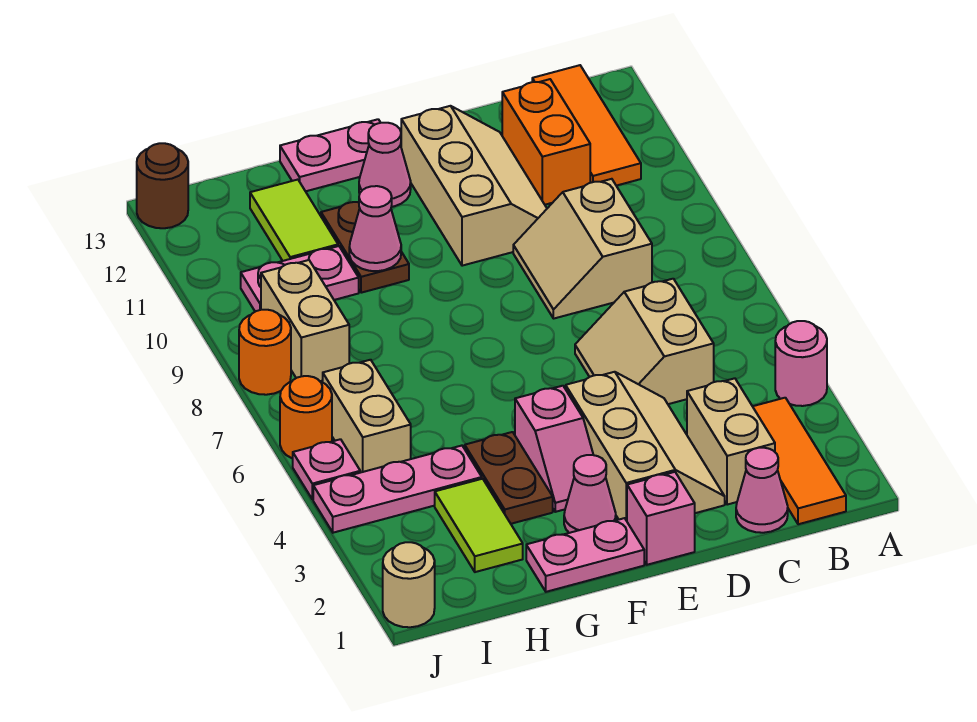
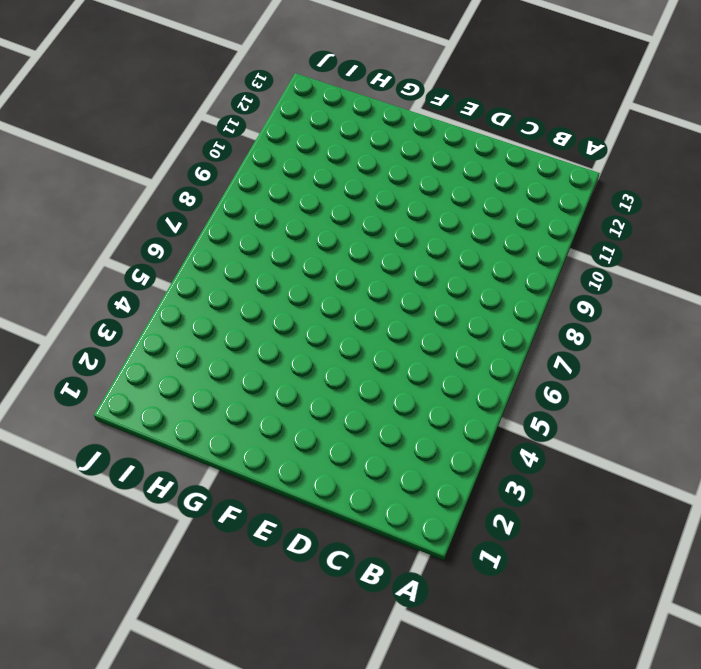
none -> pink round brick A4 level 1
none -> orange tile B1:B3 level 1
none -> orange tile B11:B13 level 1
none -> pink cone C1 level 1

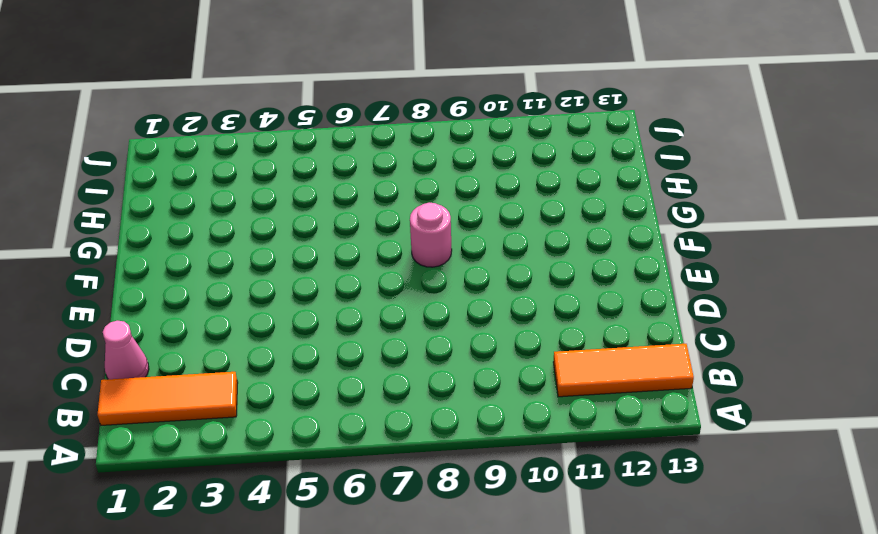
pink round brick F8 level 1 -> pink round brick A4 level 1
none -> tan brick C2:C3 level 1
none -> tan slope C5:D6 level 1 top C
none -> tan slope C8:D9 level 1 top C
none -> orange brick C11:C12 level 1

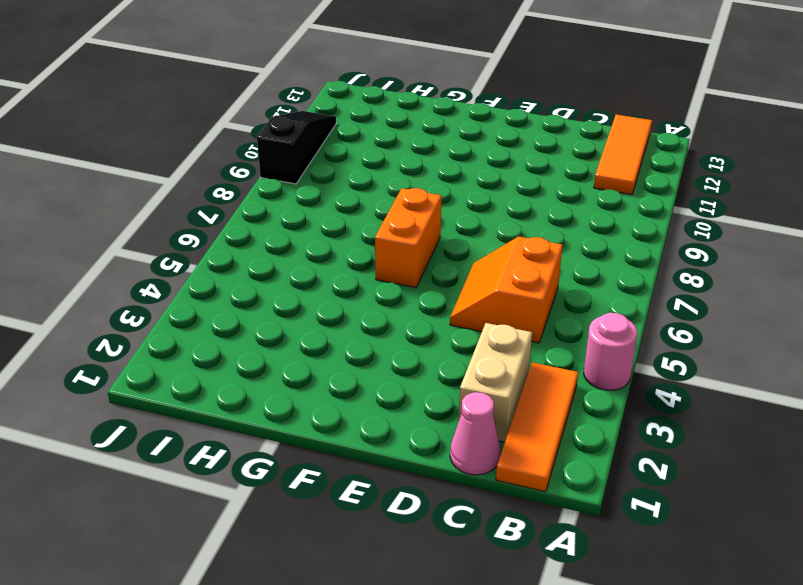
orange slope C5:D6 level 1 top C -> tan slope C5:D6 level 1 top C
orange brick F6:F7 level 1 -> orange brick C11:C12 level 1
black slope J9:J11 level 1 top 9 -> none
none -> tan slope C8:D9 level 1 top C
none -> tan slope D2:E4 level 1 top E
none -> tan slope D10:E12 level 1 top E
none -> pink brick E1 level 1

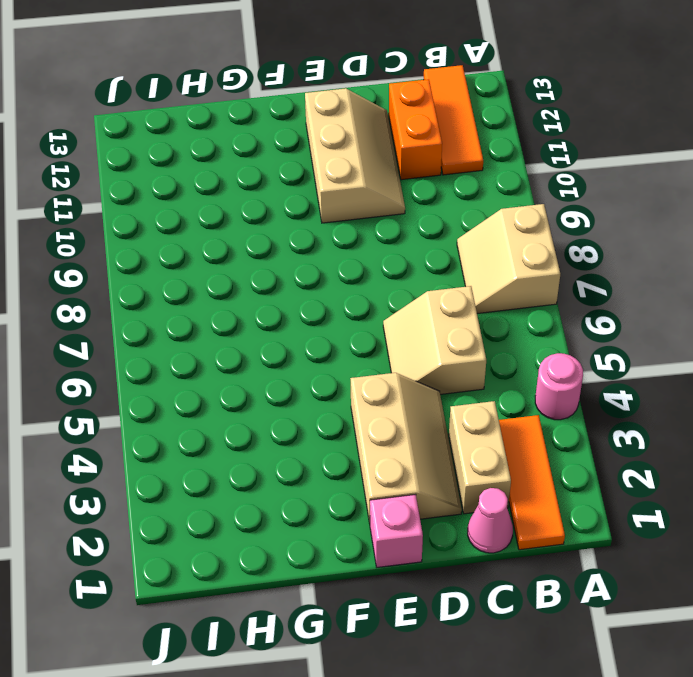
tan slope A7:B8 level 1 top A -> tan slope C8:D9 level 1 top C
none -> pink plate F1:G1 level 1
none -> pink cone F2 level 1
none -> pink slope F3:F4 level 1 top 4
none -> pink cone F12 level 1

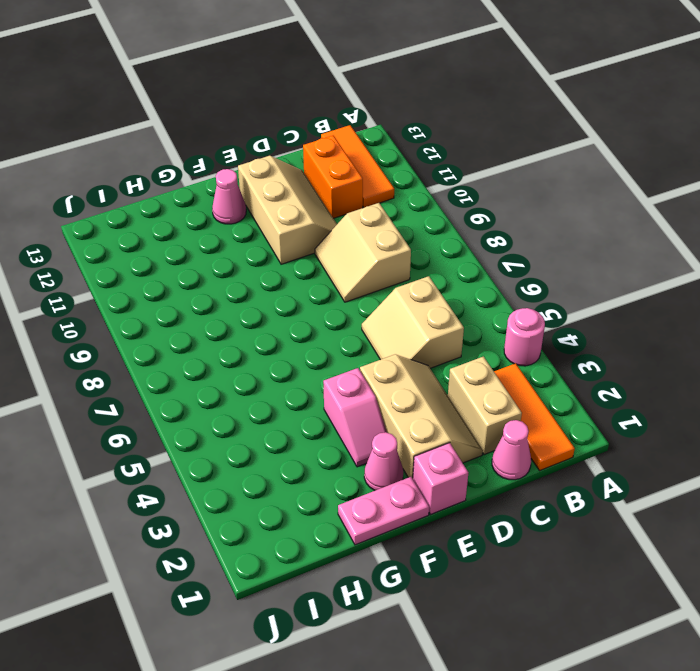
none -> pink plate F13:G13 level 1
none -> brown plate G3:G4 level 1
none -> brown plate G10:G11 level 1
none -> lime tile H2:H3 level 1

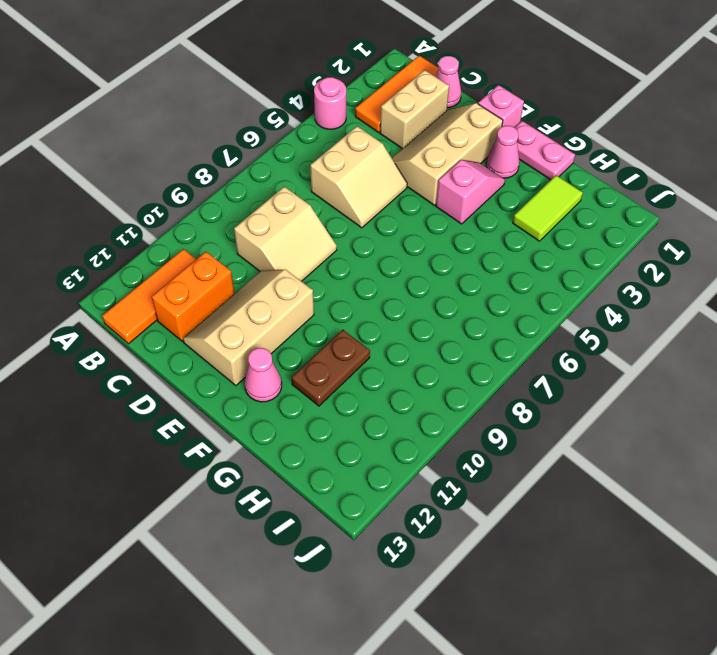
none -> pink plate F13:G13 level 1
none -> brown plate G3:G4 level 1
none -> pink plate H4:J4 level 1
none -> pink plate H10:I10 level 1

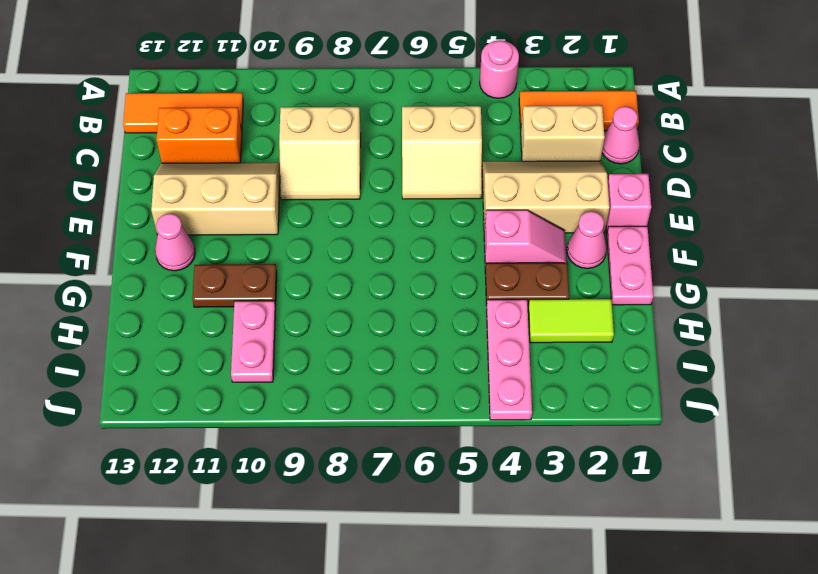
none -> pink plate F13:G13 level 1
none -> lime tile H11:H12 level 1
none -> tan brick I5:I6 level 1
none -> tan brick I8:I9 level 1

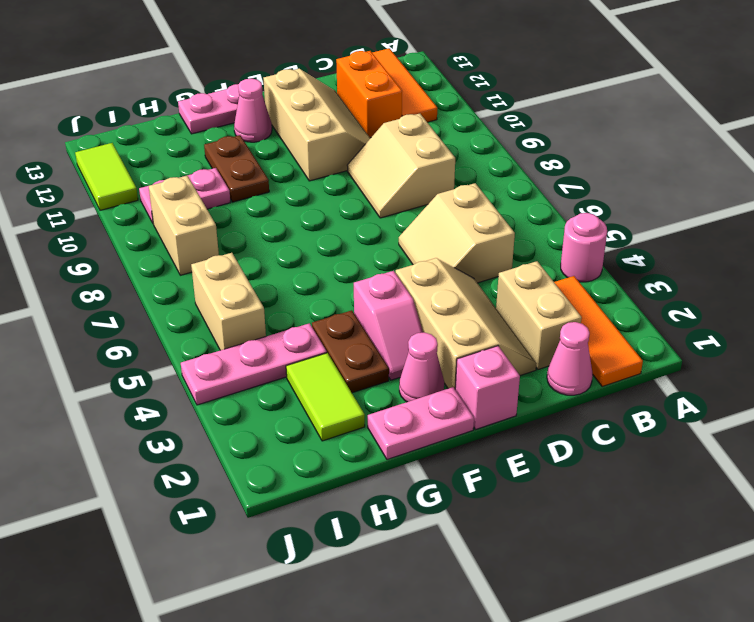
lime tile J11:J12 level 1 -> lime tile H11:H12 level 1
none -> tan round brick J1 level 1
none -> pink plate J5 level 1
none -> orange round brick J6 level 1
none -> orange round brick J8 level 1

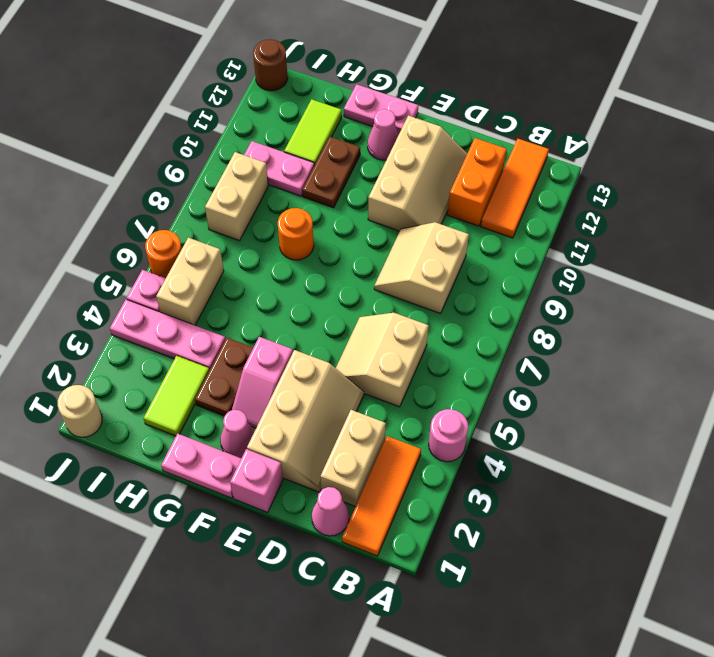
orange round brick G8 level 1 -> orange round brick J8 level 1
none -> pink cone G10 level 2

